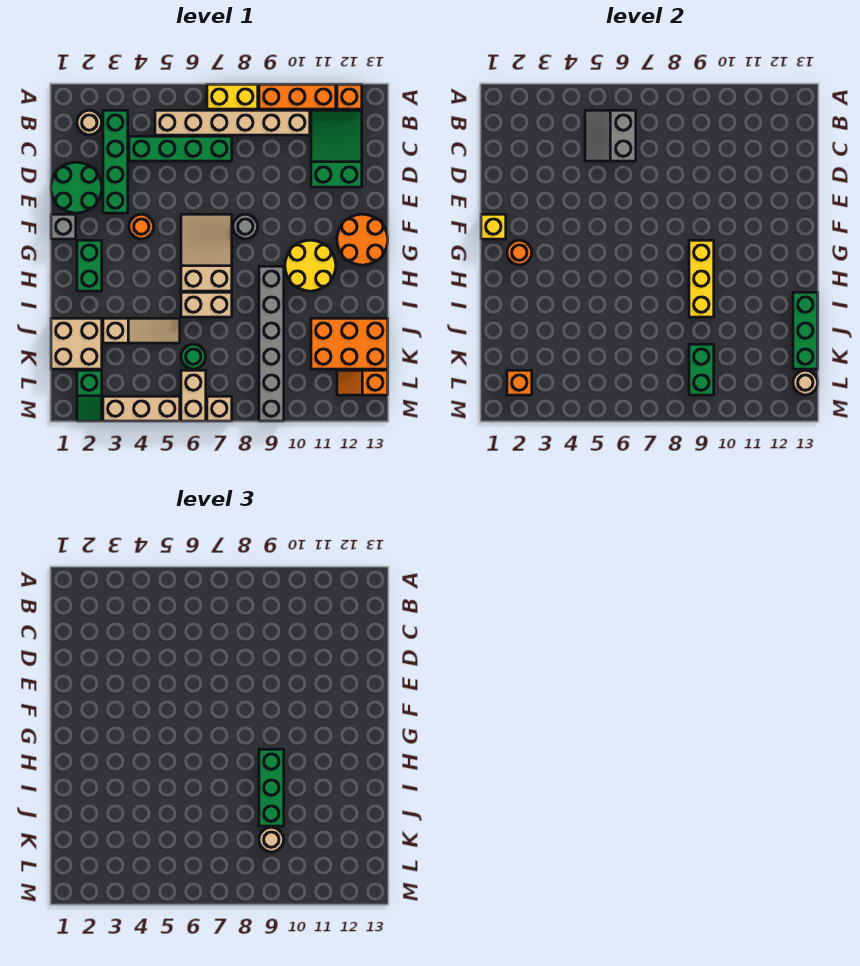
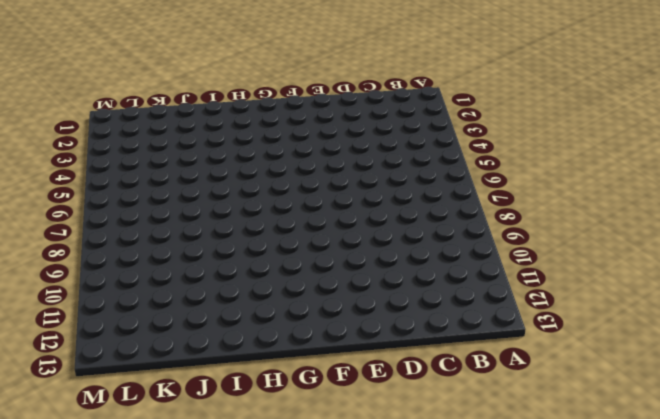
none -> yellow brick A7:A8 level 1
none -> orange brick A9:A11 level 1
none -> orange brick A12 level 1
none -> tan round brick B2 level 1

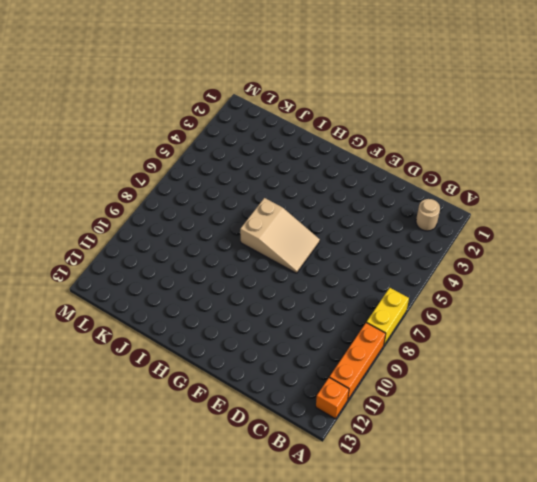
none -> green brick B3:E3 level 1
none -> tan brick B5:B10 level 1
none -> green slope B11:D12 level 1 top D
none -> green brick C4:C7 level 1

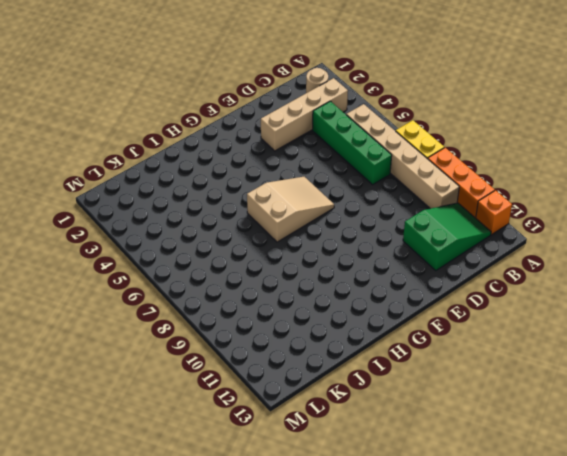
tan brick B3:E3 level 1 -> green brick B3:E3 level 1
none -> green round brick D1:E2 level 1
none -> grey brick F1 level 1
none -> orange round brick F4 level 1
none -> grey round brick F8 level 1

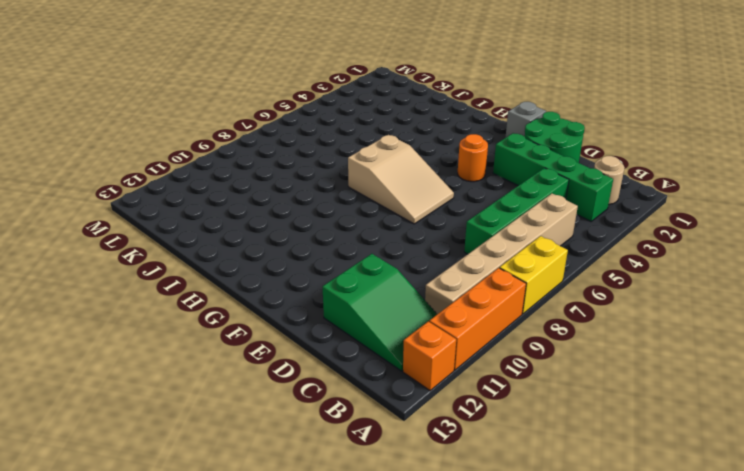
none -> grey round brick F8 level 1
none -> orange round brick F12:G13 level 1
none -> green brick G2:H2 level 1
none -> yellow round brick G10:H11 level 1

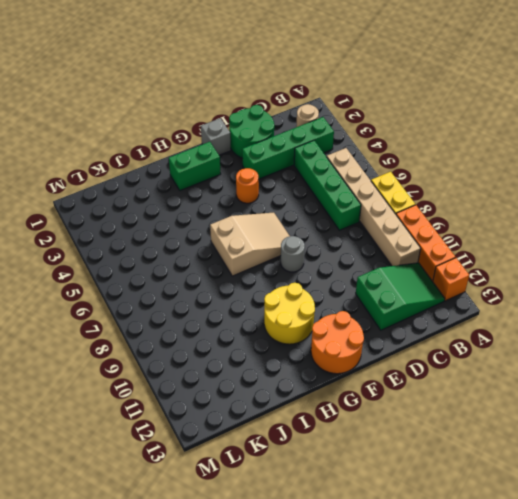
none -> grey brick H9:M9 level 1
none -> tan brick I6:I7 level 1
none -> tan brick J1:K2 level 1
none -> tan slope J3:J5 level 1 top 3

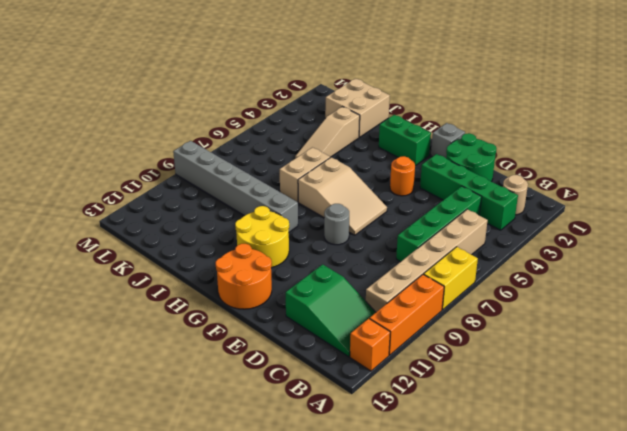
none -> orange brick J11:K13 level 1
none -> green round brick K6 level 1
none -> green slope L2:M2 level 1 top L
none -> tan brick L6:M6 level 1

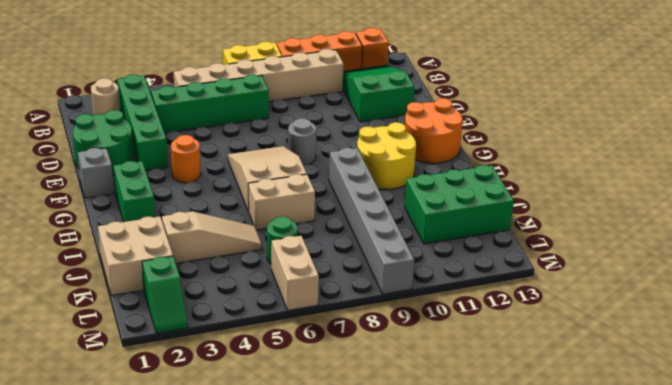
green brick J11:K13 level 1 -> orange brick J11:K13 level 1
none -> orange slope L12:L13 level 1 top 13
none -> tan brick M3:M5 level 1
none -> tan brick M7 level 1
none -> grey slope B5:C6 level 2 top 6

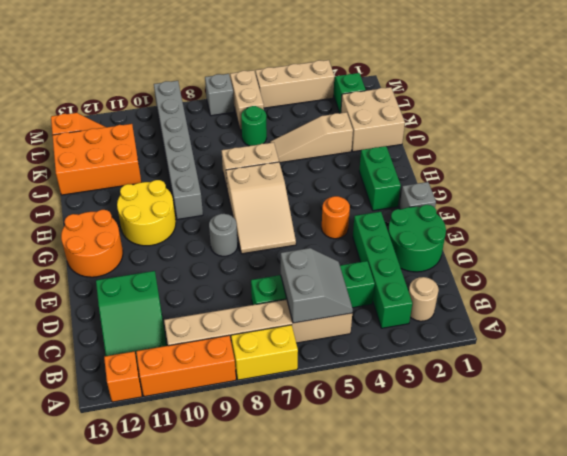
grey brick M7 level 1 -> tan brick M7 level 1
none -> yellow brick F1 level 2
none -> orange round brick G2 level 2
none -> yellow brick G9:I9 level 2
none -> green brick I13:K13 level 2

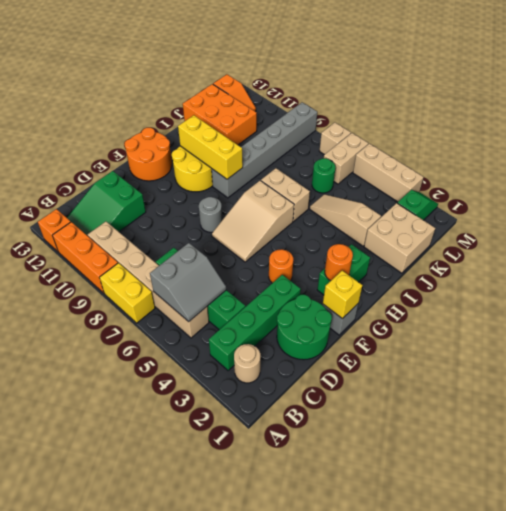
yellow brick H9:H11 level 2 -> yellow brick G9:I9 level 2
none -> green brick I13:K13 level 2
none -> green brick K9:L9 level 2
none -> orange brick L2 level 2
none -> tan round brick L13 level 2

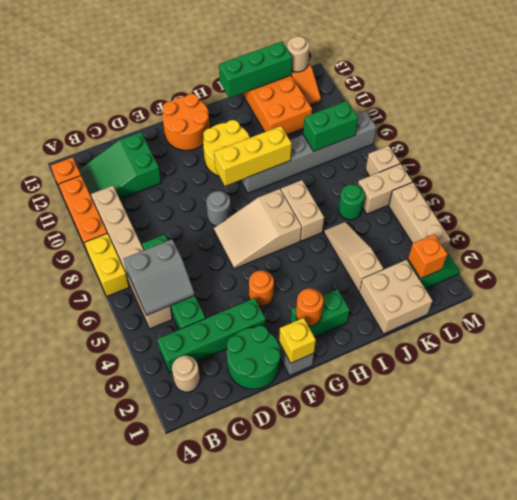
none -> green brick H9:J9 level 3
none -> tan round brick K9 level 3

